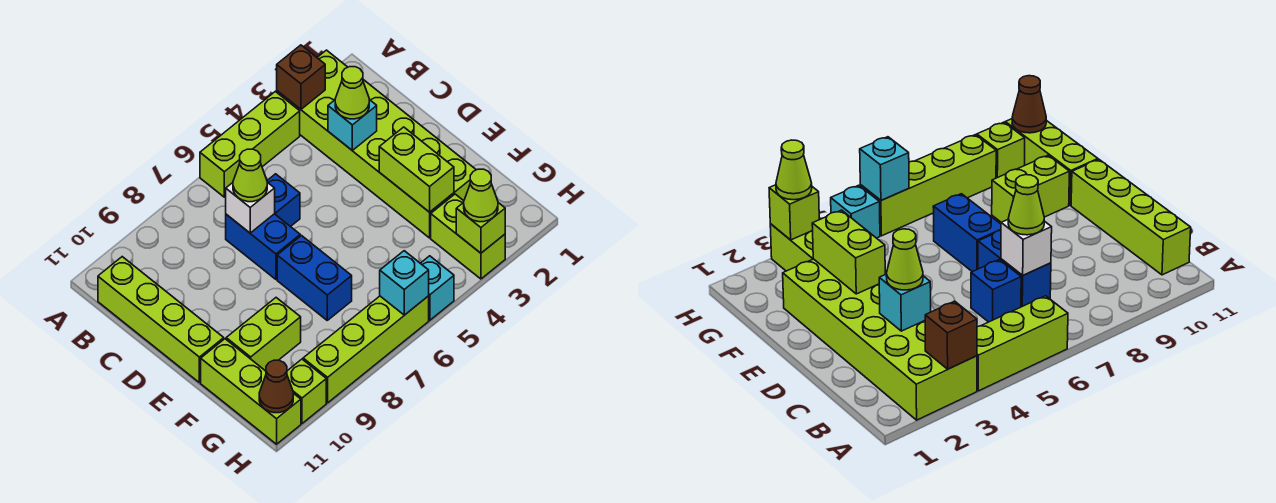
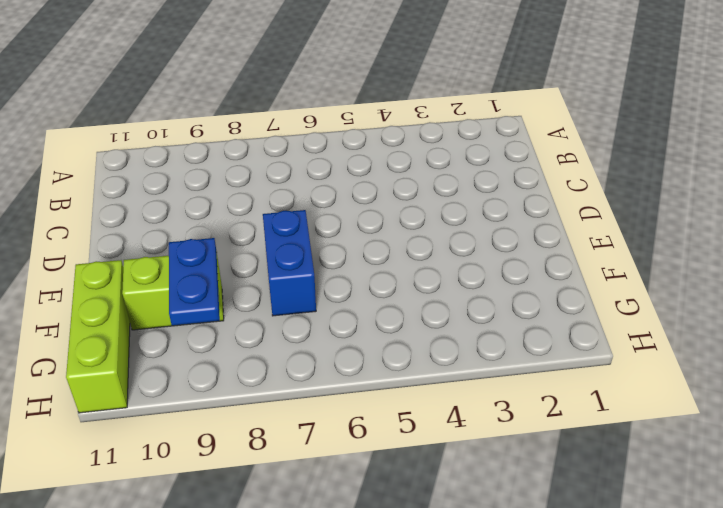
blue plate F9:G9 level 2 -> none
none -> lime brick A2:F3 level 1
none -> lime brick A4:A6 level 1
none -> lime brick B11:E11 level 1

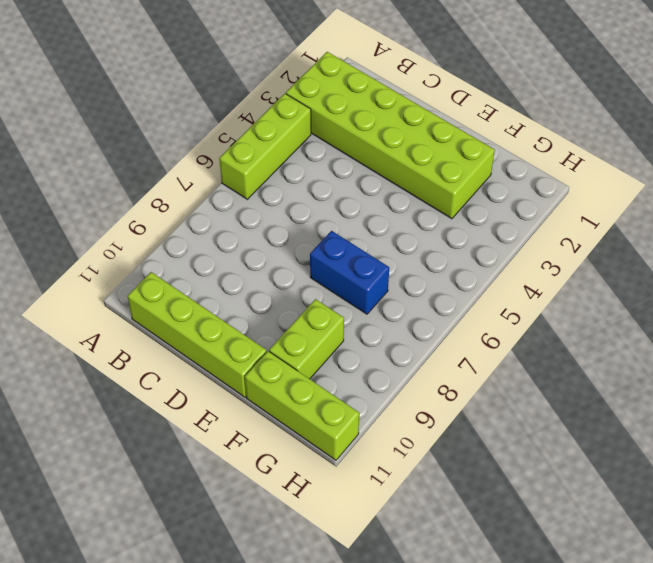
none -> blue brick C6 level 1
none -> blue brick C7:D7 level 1
none -> lime brick G3:H3 level 1

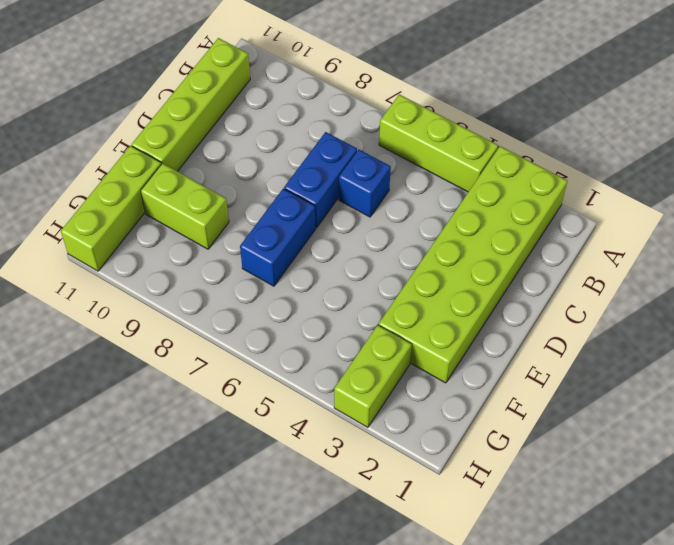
none -> cyan brick H5 level 1
none -> lime brick H6:H9 level 1
none -> lime brick H10 level 1

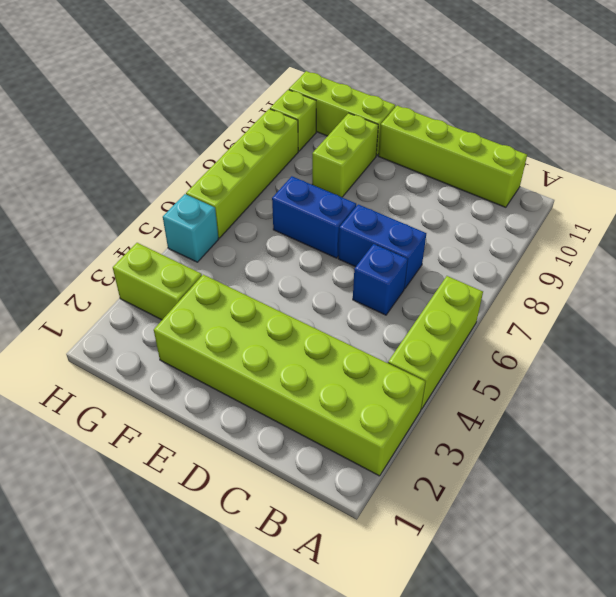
none -> brown brick A3 level 2
none -> cyan brick C3 level 2
none -> white brick C7 level 2

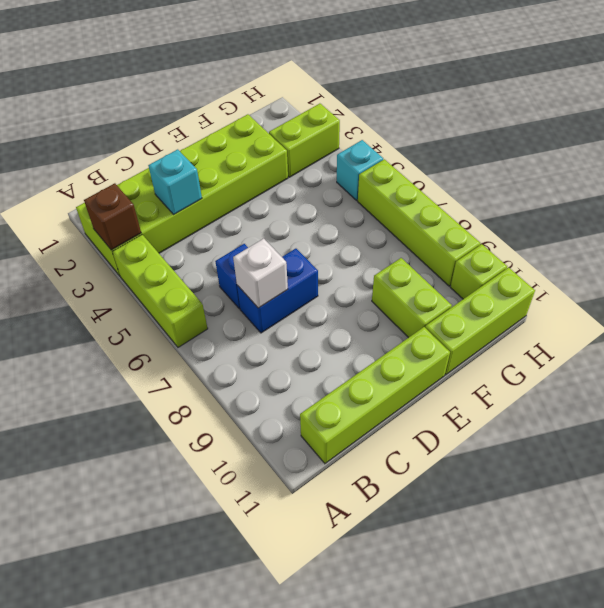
none -> blue brick E7:F7 level 1
none -> lime brick E3:F3 level 2
none -> lime brick H3 level 2

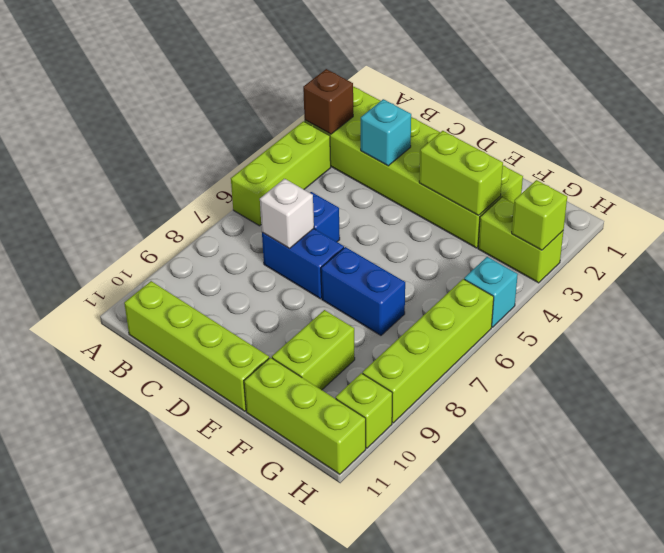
none -> cyan brick H6 level 2
none -> brown cone H11 level 2
none -> lime cone C3 level 3

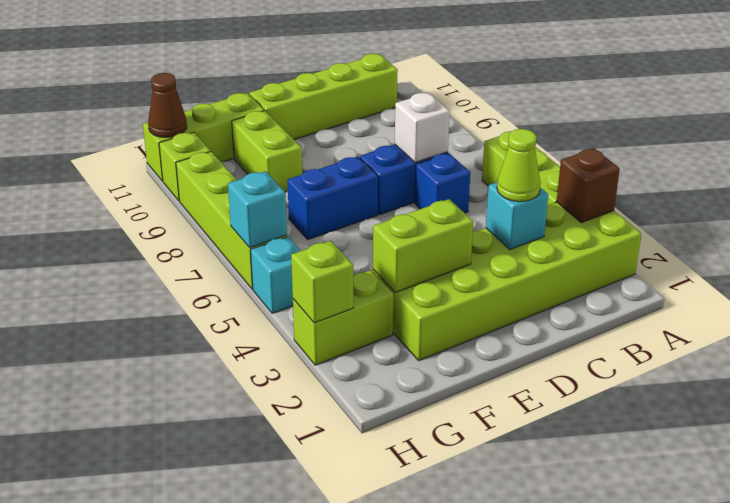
none -> lime cone C7 level 3
none -> lime cone H3 level 3

